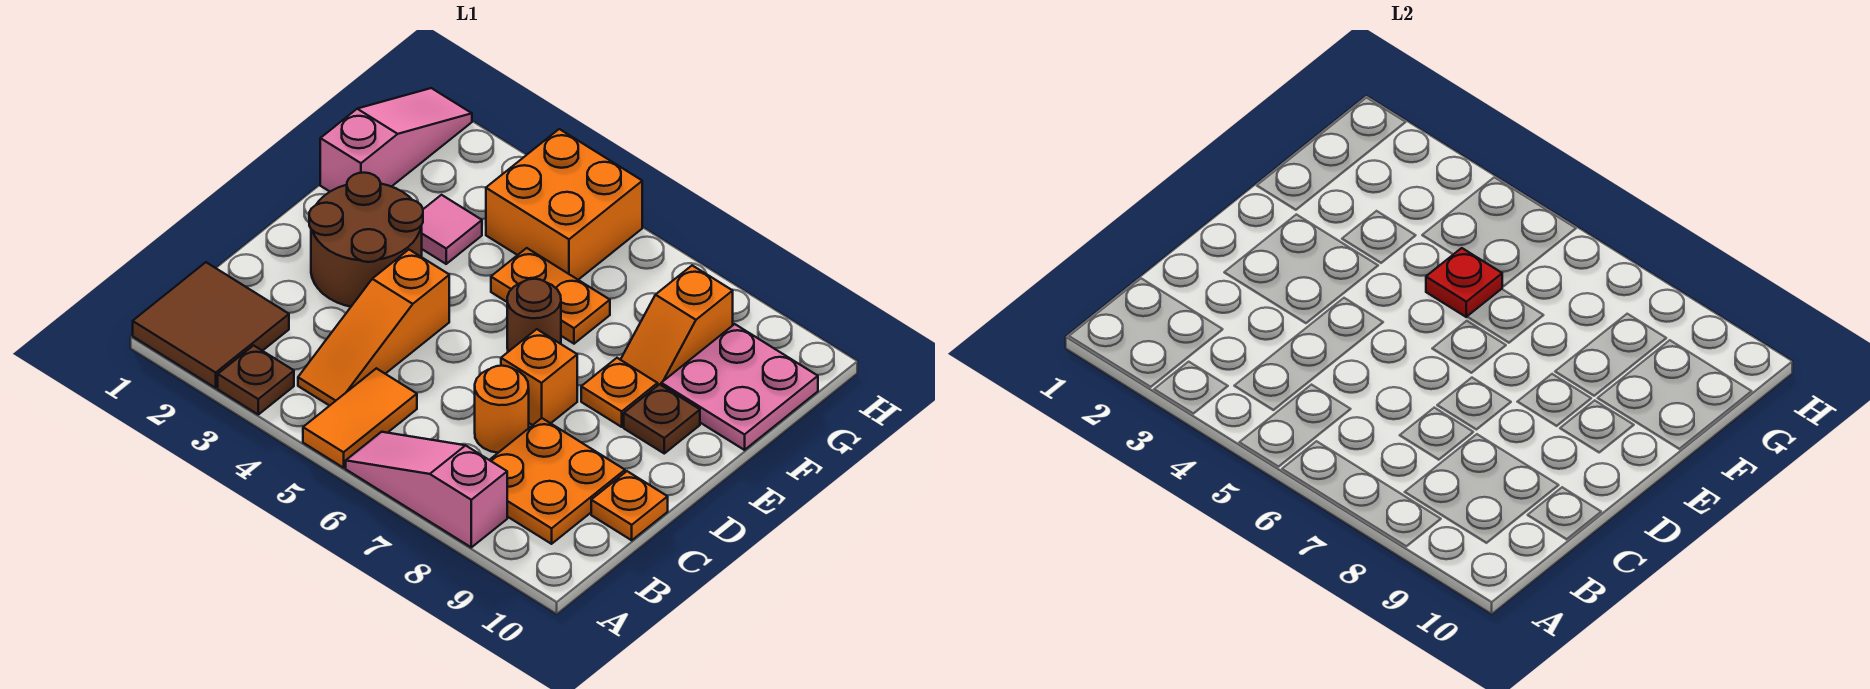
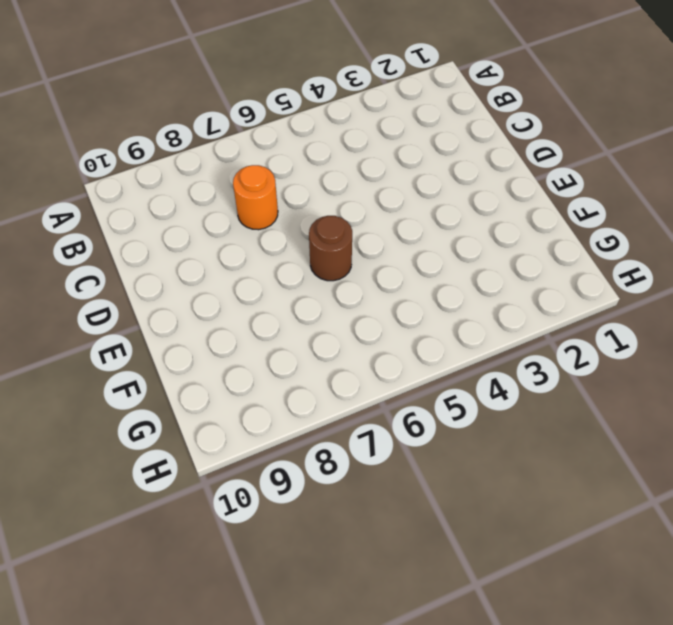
none -> brown tile A1:B2 level 1
none -> brown plate A3 level 1
none -> orange tile A5:B5 level 1

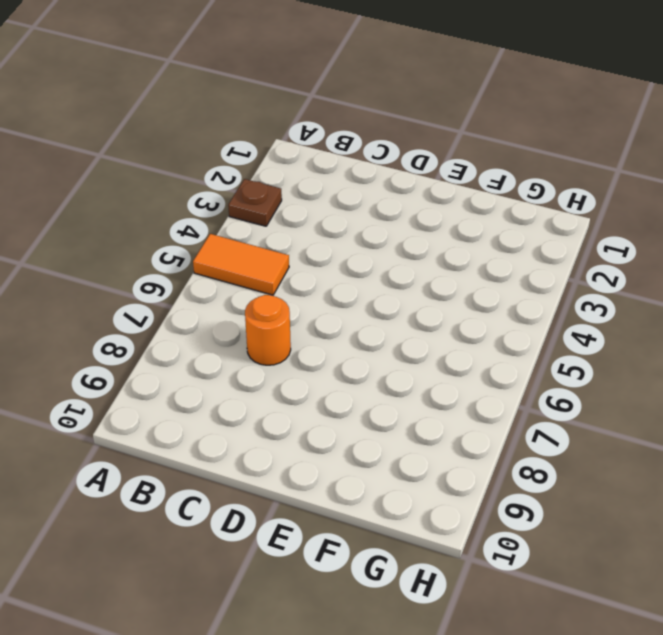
none -> brown tile A1:B2 level 1
none -> pink slope A6:A8 level 1 top 8
none -> orange slope B4:D4 level 1 top D

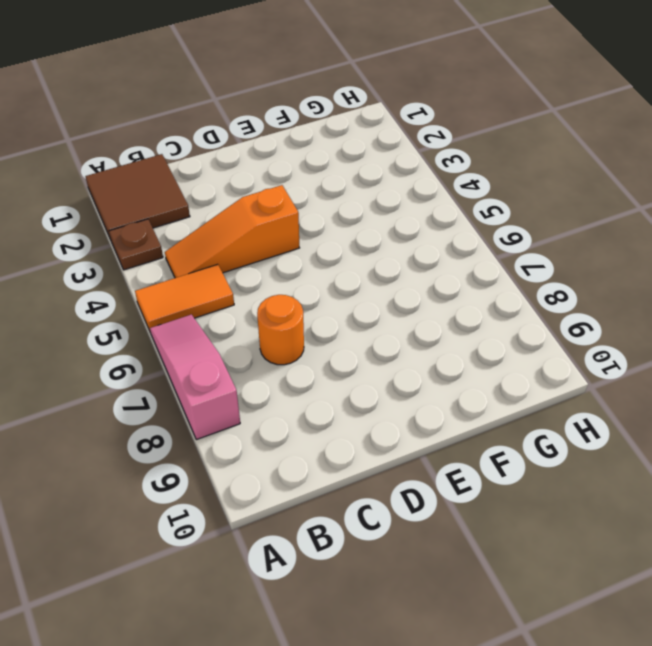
none -> orange plate B8:C9 level 1
none -> orange plate C10 level 1
none -> brown round brick D2:E3 level 1

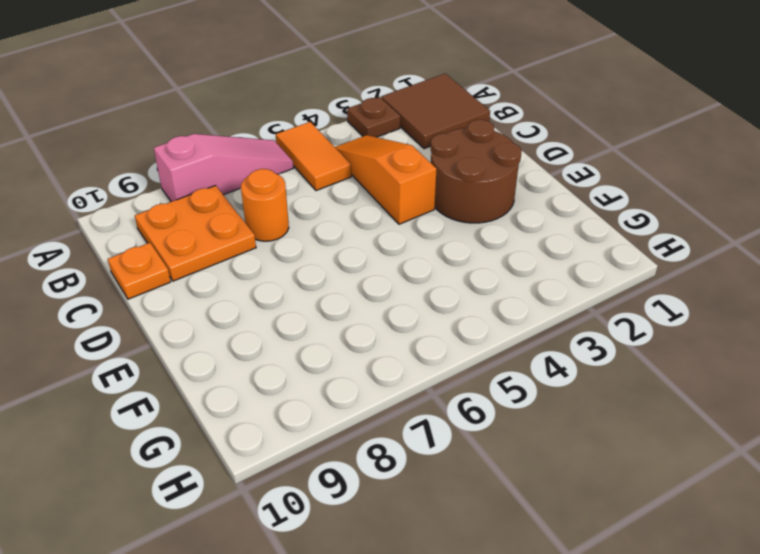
none -> orange brick D7 level 1
none -> brown round brick E6 level 1
none -> orange plate E8 level 1

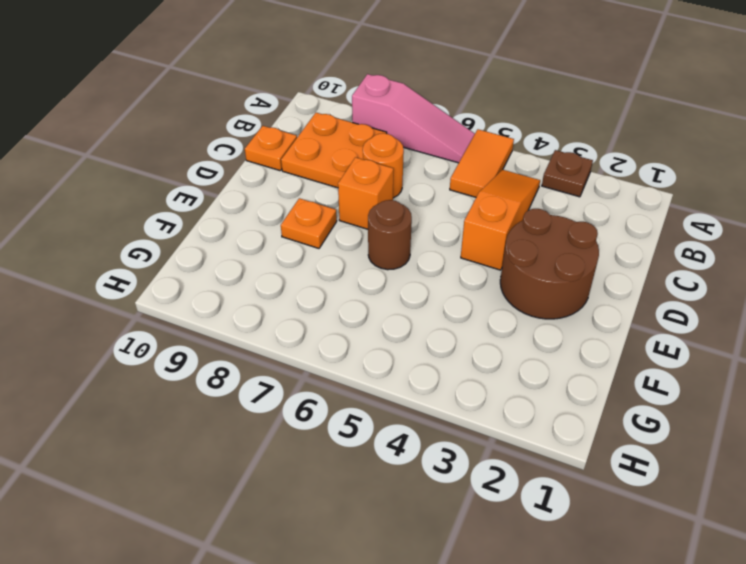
none -> brown tile A1:B2 level 1
none -> brown plate E9 level 1
none -> pink slope F1:H1 level 1 top F

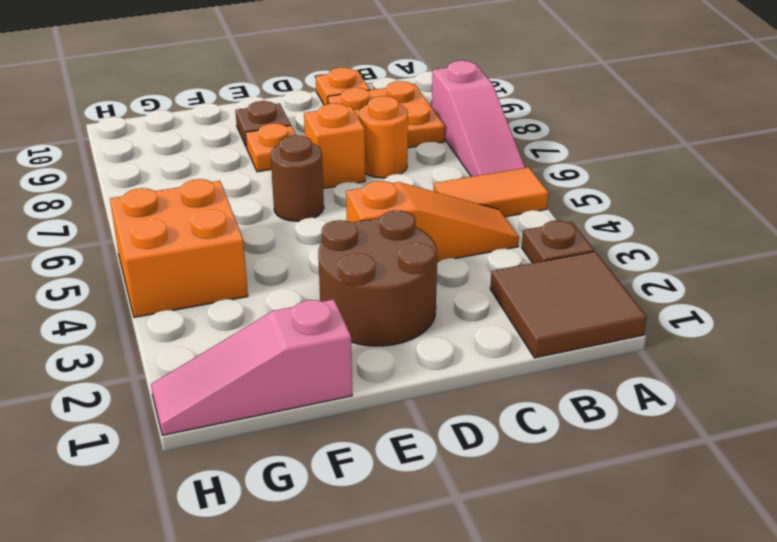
none -> pink tile F3 level 1
none -> orange plate F5:F6 level 1
none -> orange slope F8:G8 level 1 top G

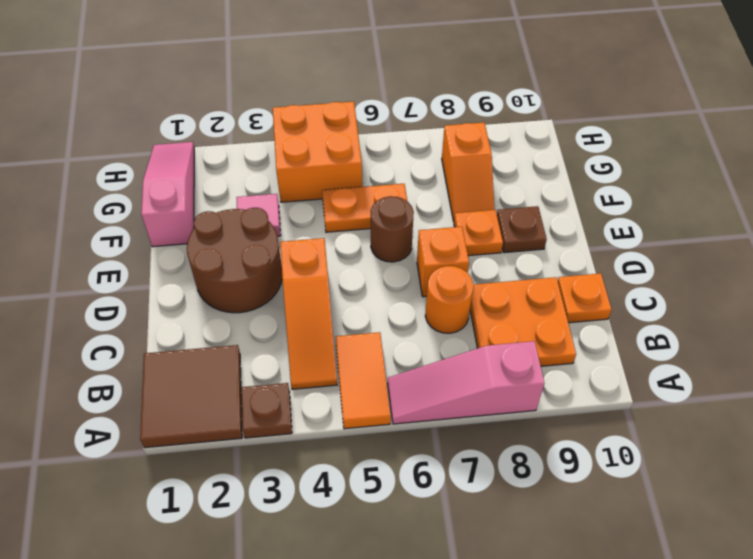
none -> pink plate F9:G10 level 1
none -> red plate F5 level 2

